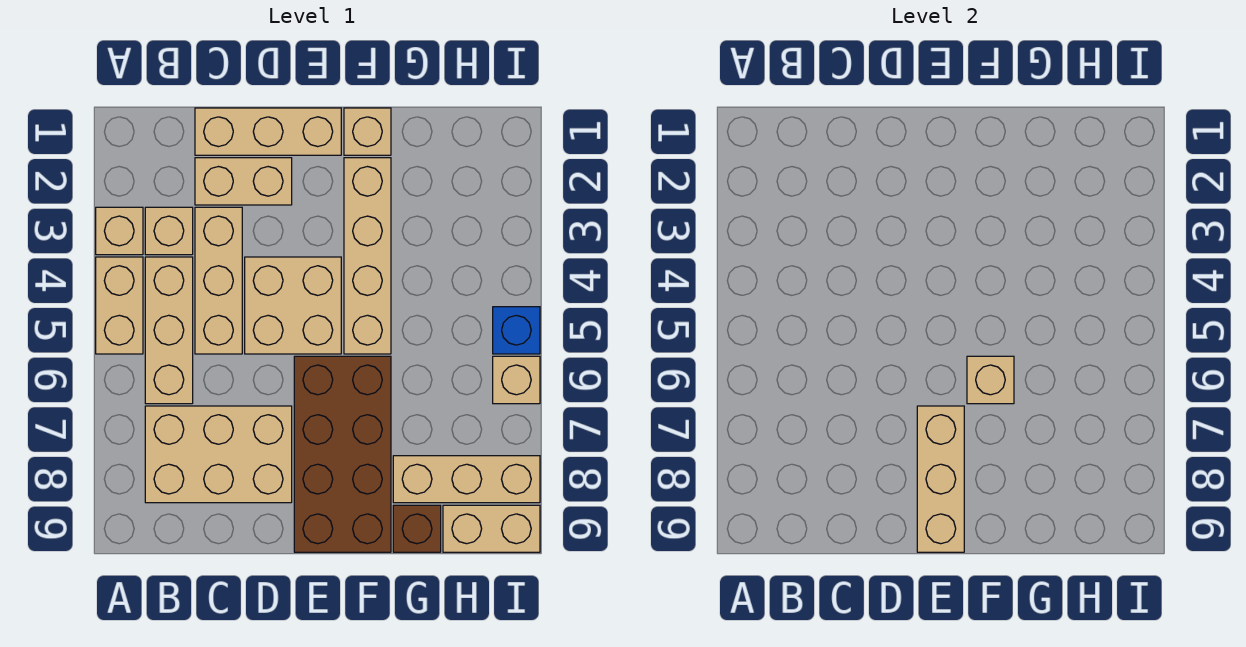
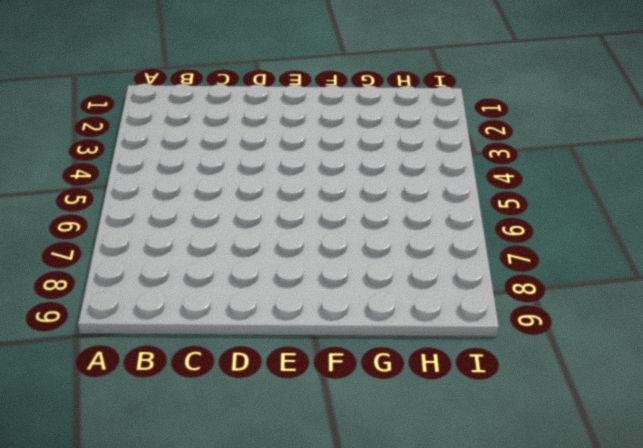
none -> tan brick A3 level 1
none -> tan brick A4:A5 level 1
none -> tan brick B3 level 1

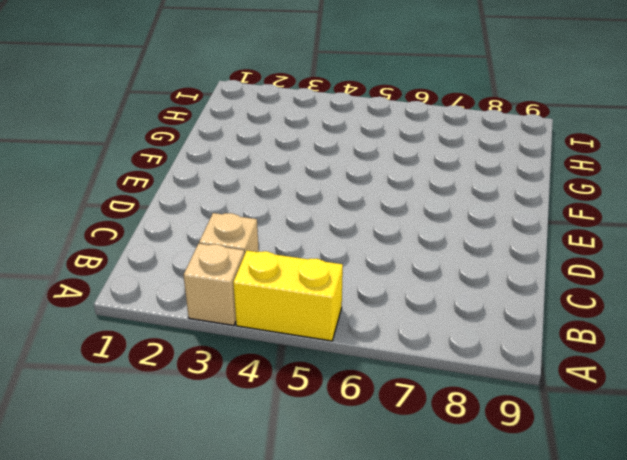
yellow brick A4:A5 level 1 -> tan brick A4:A5 level 1
none -> tan brick B4:B6 level 1
none -> tan brick B7:D8 level 1
none -> tan brick C1:E1 level 1

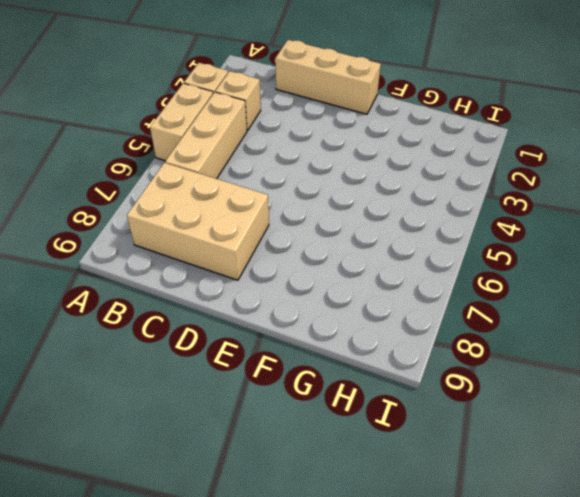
none -> tan brick C2:D2 level 1
none -> tan brick C3:C5 level 1
none -> tan brick D4:E5 level 1

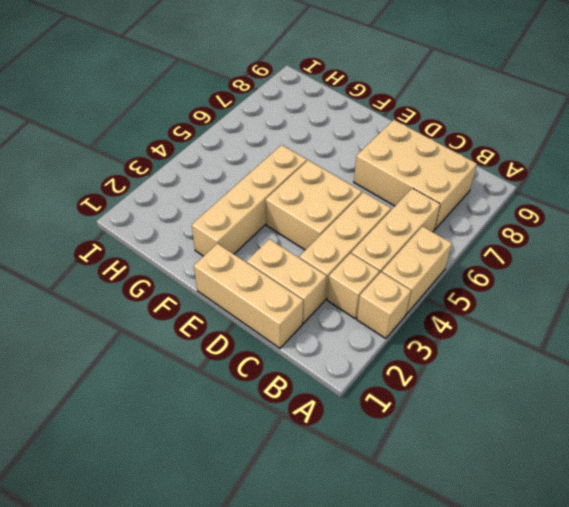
none -> brown brick E6:F9 level 1
none -> tan brick F1 level 1
none -> tan brick G8:I8 level 1

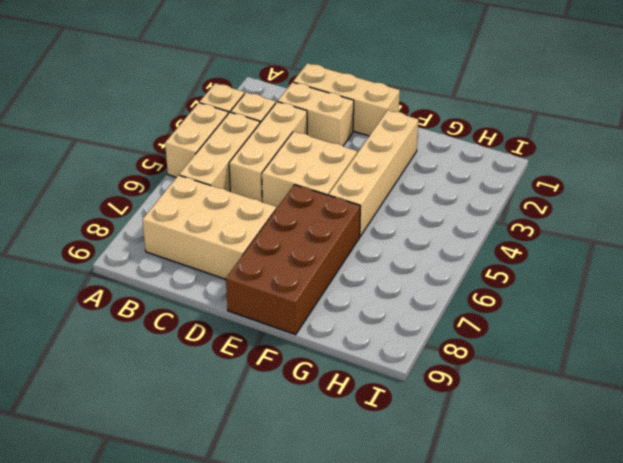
none -> tan brick F1 level 1
none -> tan brick G8:I8 level 1
none -> brown brick G9 level 1

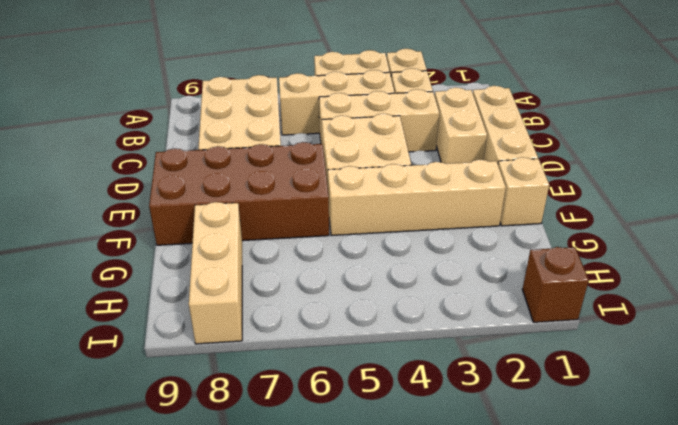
brown brick I1 level 1 -> brown brick G9 level 1
none -> tan brick H9:I9 level 1
none -> blue brick I5 level 1
none -> tan brick I6 level 1

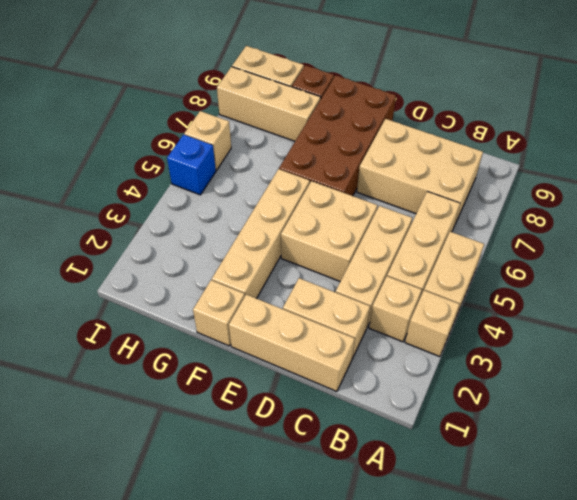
none -> tan brick E7:E9 level 2
none -> tan brick F6 level 2

